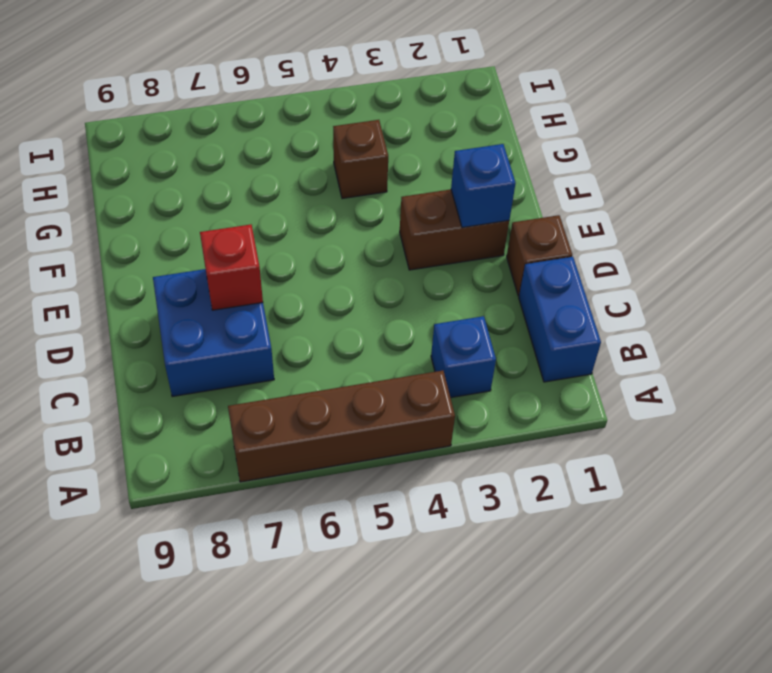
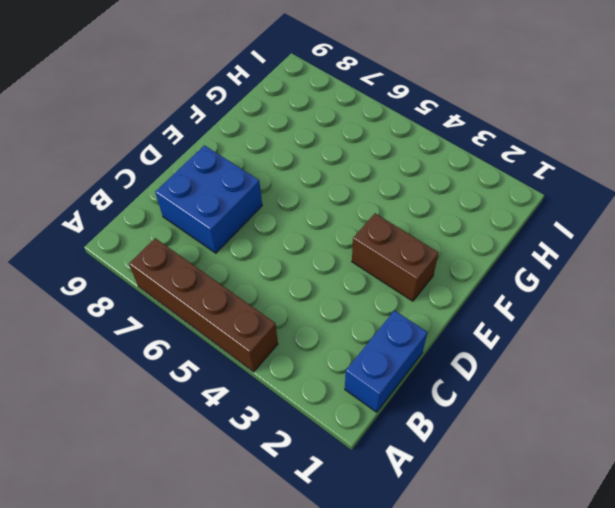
none -> blue brick B3 level 1
none -> brown brick D1 level 1

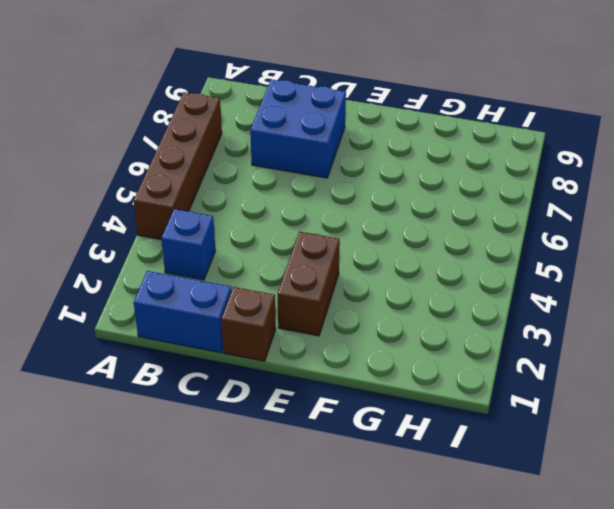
none -> brown brick G4 level 1
none -> red brick D7 level 2

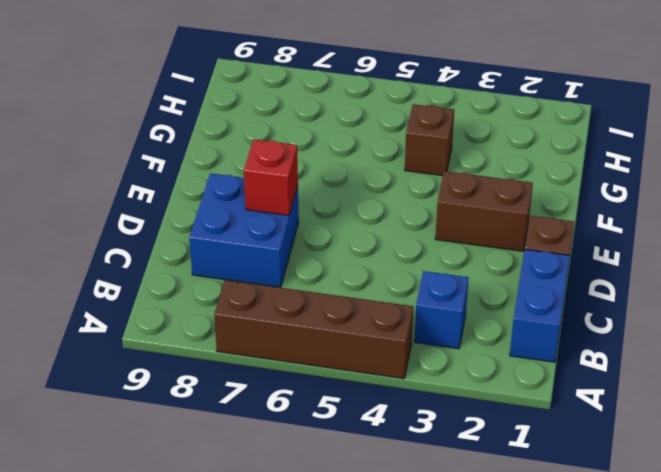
none -> blue brick E2 level 2

